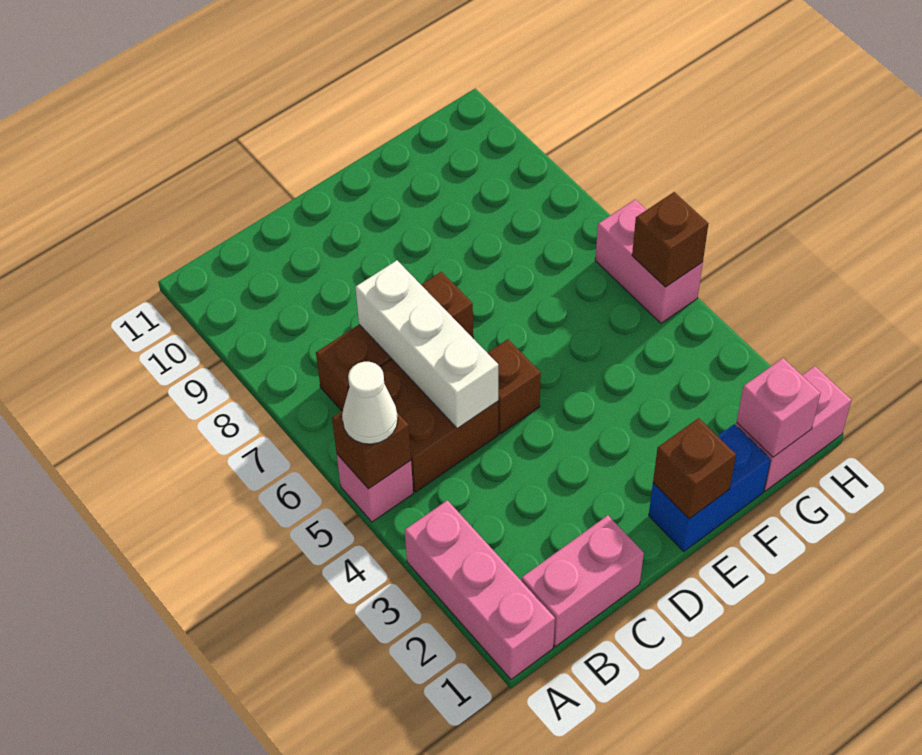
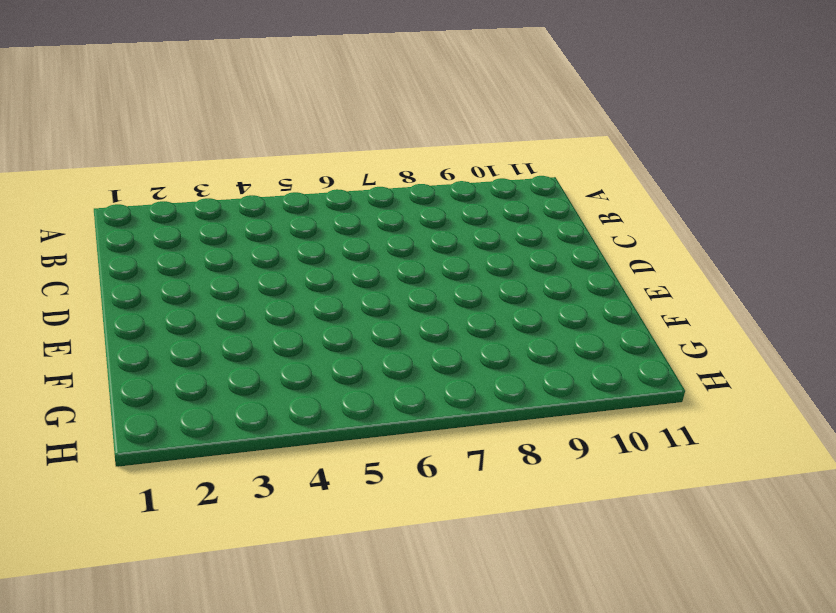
none -> pink brick A1:A3 level 1
none -> pink brick A5 level 1
none -> pink brick B1:C1 level 1

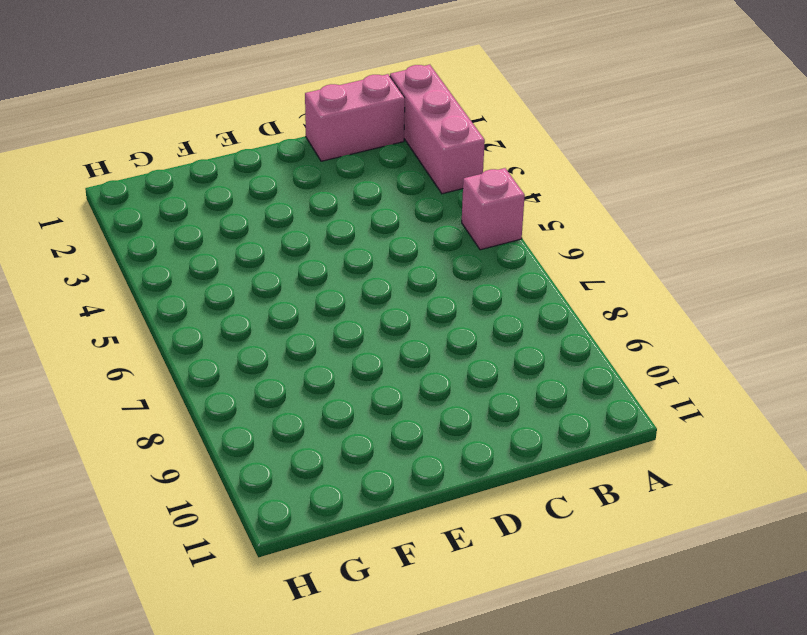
none -> brown brick B5:C6 level 1
none -> brown brick B7:D7 level 1
none -> brown brick D5 level 1

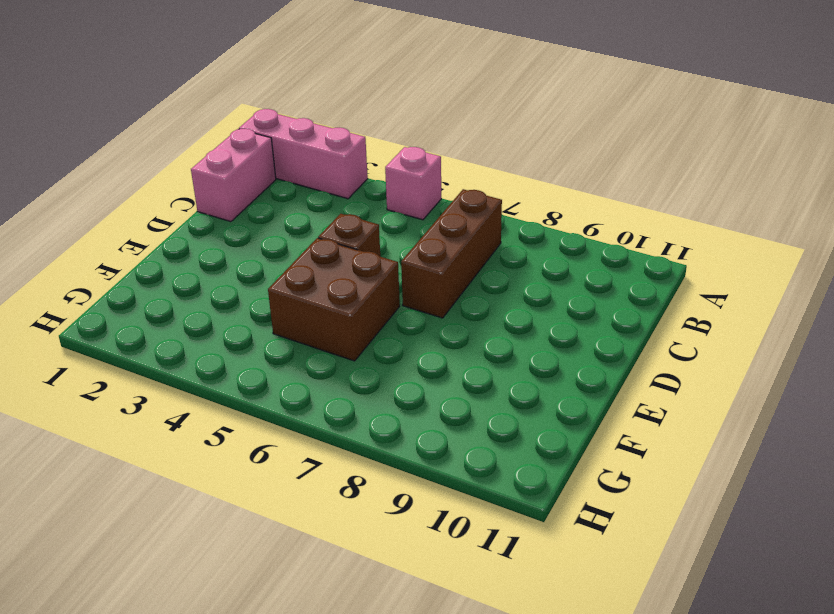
brown brick E5:F6 level 1 -> brown brick B5:C6 level 1
none -> blue brick E1:F1 level 1
none -> pink brick G1:H1 level 1
none -> pink brick H5:H6 level 1

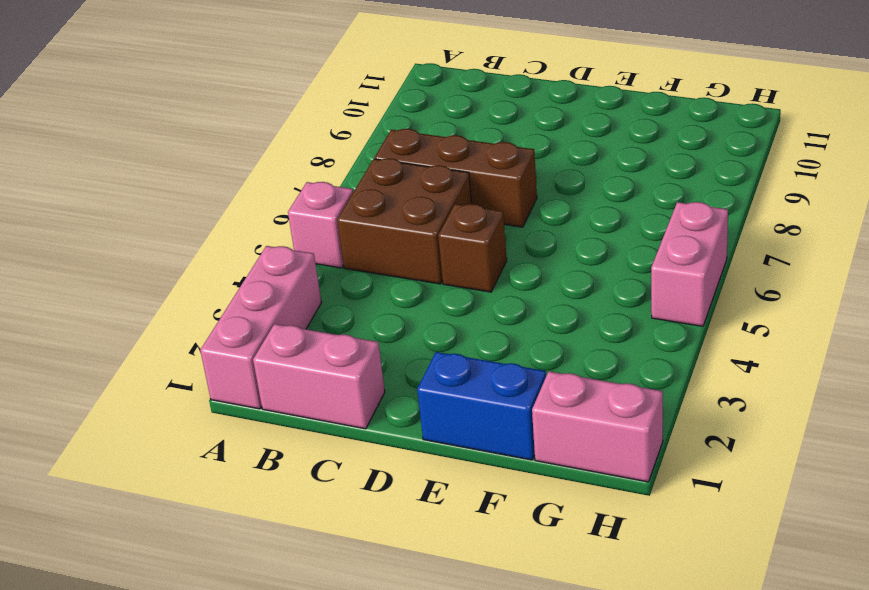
none -> brown brick A5 level 2
none -> white brick C5:C7 level 2
none -> brown brick E1 level 2

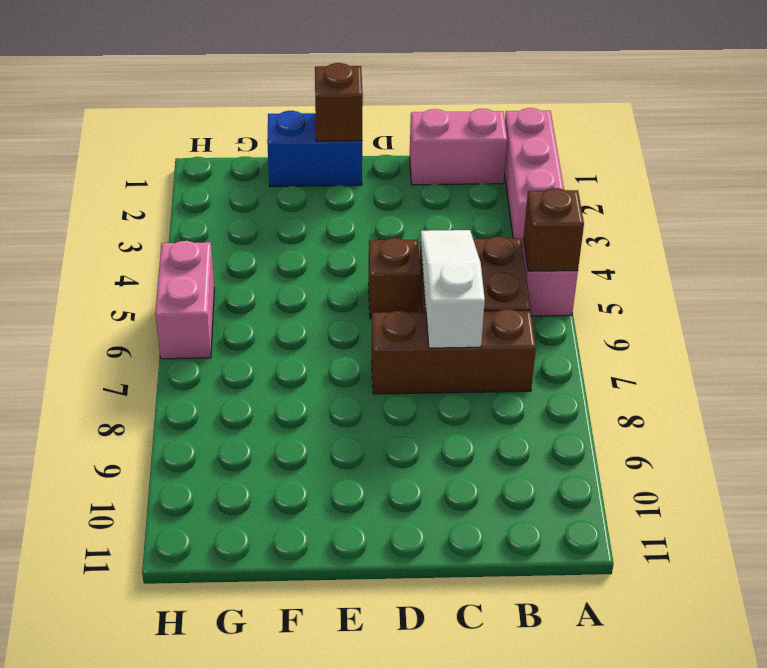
white slope C5:C7 level 2 top 7 -> white brick C5:C7 level 2
none -> pink brick G1:H1 level 1
none -> pink brick G1 level 2
none -> brown brick H5 level 2

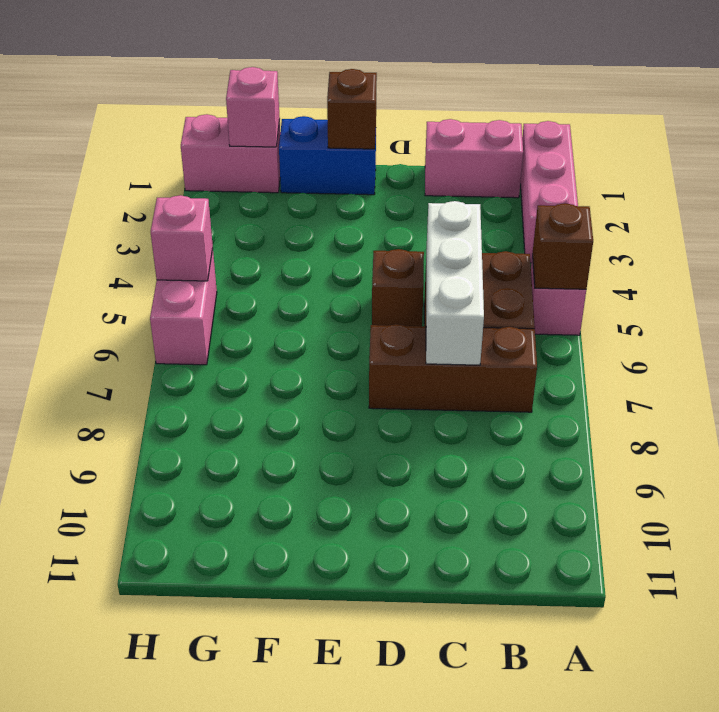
pink brick H5 level 2 -> brown brick H5 level 2
none -> white cone A5 level 3

